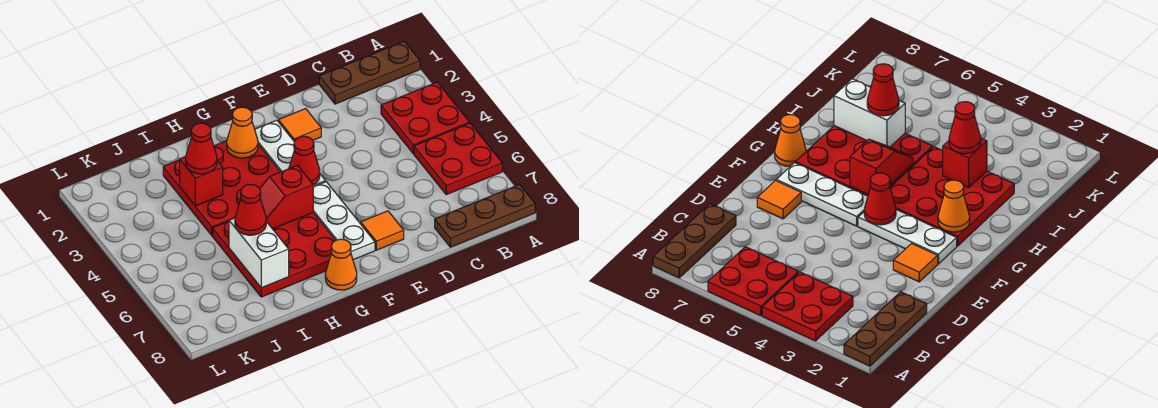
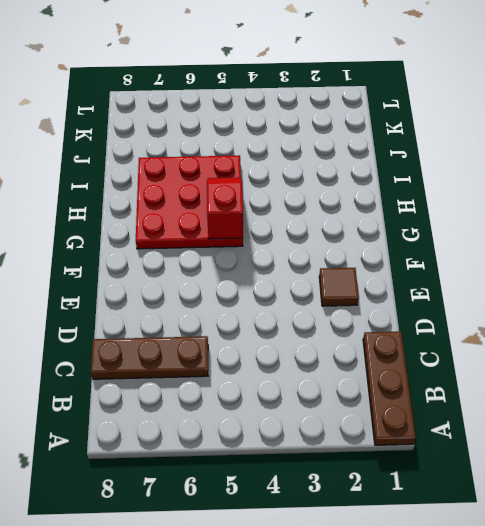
brown plate C6:C8 level 1 -> brown plate A8:C8 level 1
brown tile E2 level 1 -> orange tile E2 level 1
none -> red plate A3:B4 level 1
none -> red plate A5:B6 level 1
none -> orange tile E7 level 1

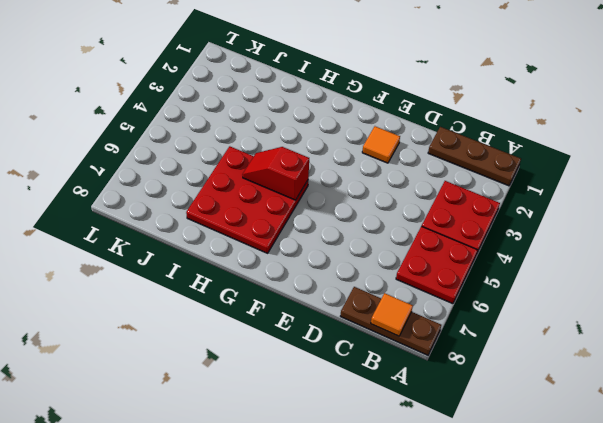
orange tile B8 level 2 -> orange tile E7 level 1
none -> white plate F2:F4 level 1
none -> white plate F5:F7 level 1
none -> red plate G2:I4 level 1

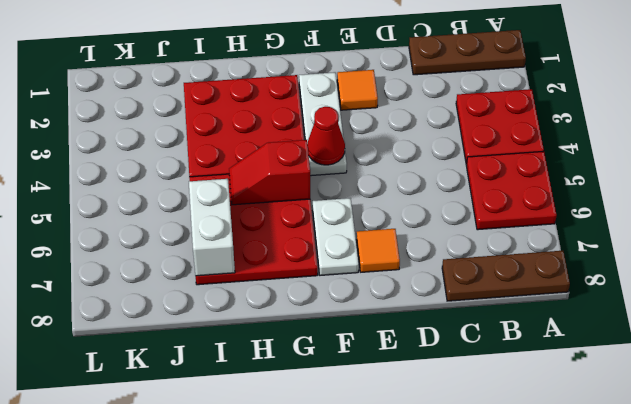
white plate F6:F7 level 1 -> white plate F5:F7 level 1
none -> orange cone G8 level 1
none -> orange cone G2 level 2
none -> red brick I3 level 2

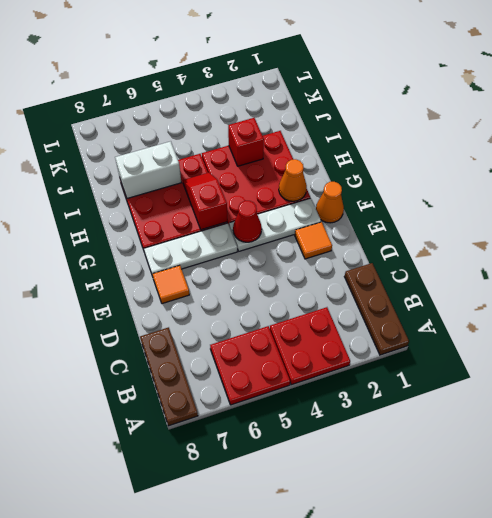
orange cone F1 level 1 -> orange cone G8 level 1
none -> red cone I3 level 3
none -> red cone I6 level 3

